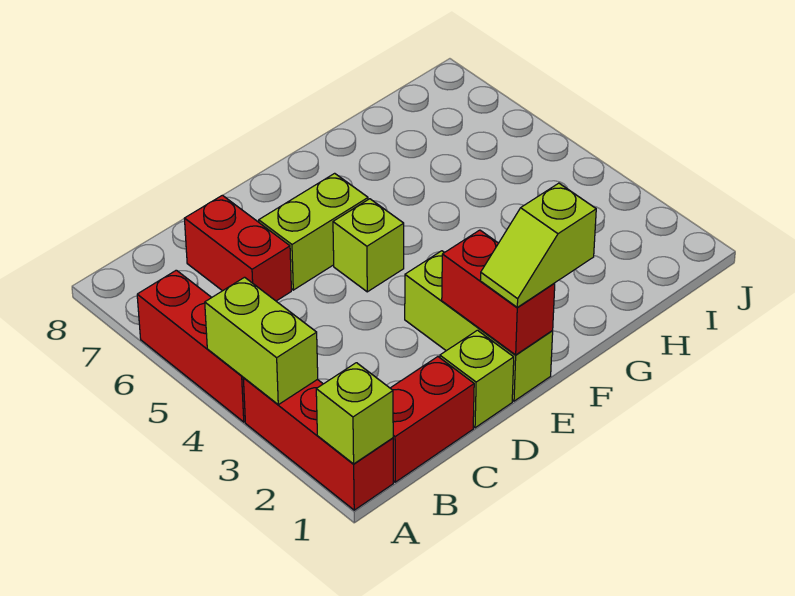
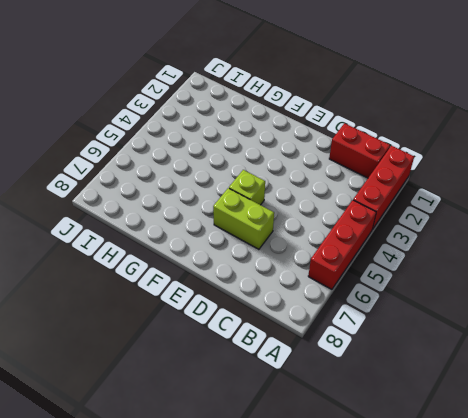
none -> red brick C6:C7 level 1
none -> lime brick D1 level 1
none -> lime brick E1:E3 level 1

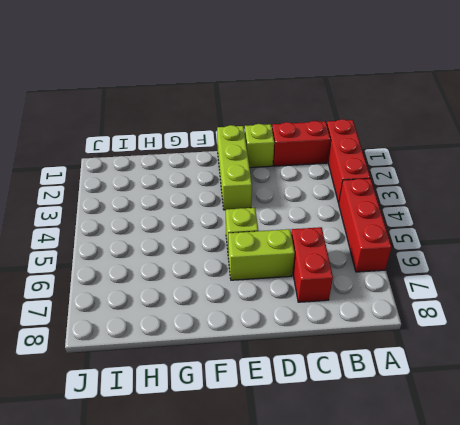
none -> lime brick A1 level 2
none -> lime brick A3:A4 level 2
none -> red brick E1:E2 level 2

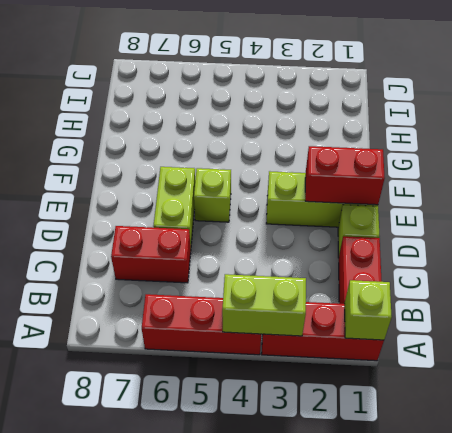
none -> lime slope E1:F1 level 3 top F

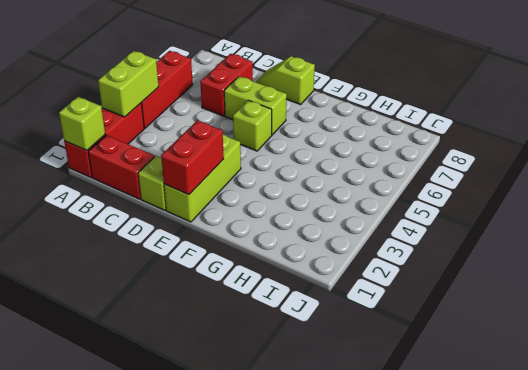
lime slope D8:E8 level 1 top E -> lime slope E1:F1 level 3 top F

